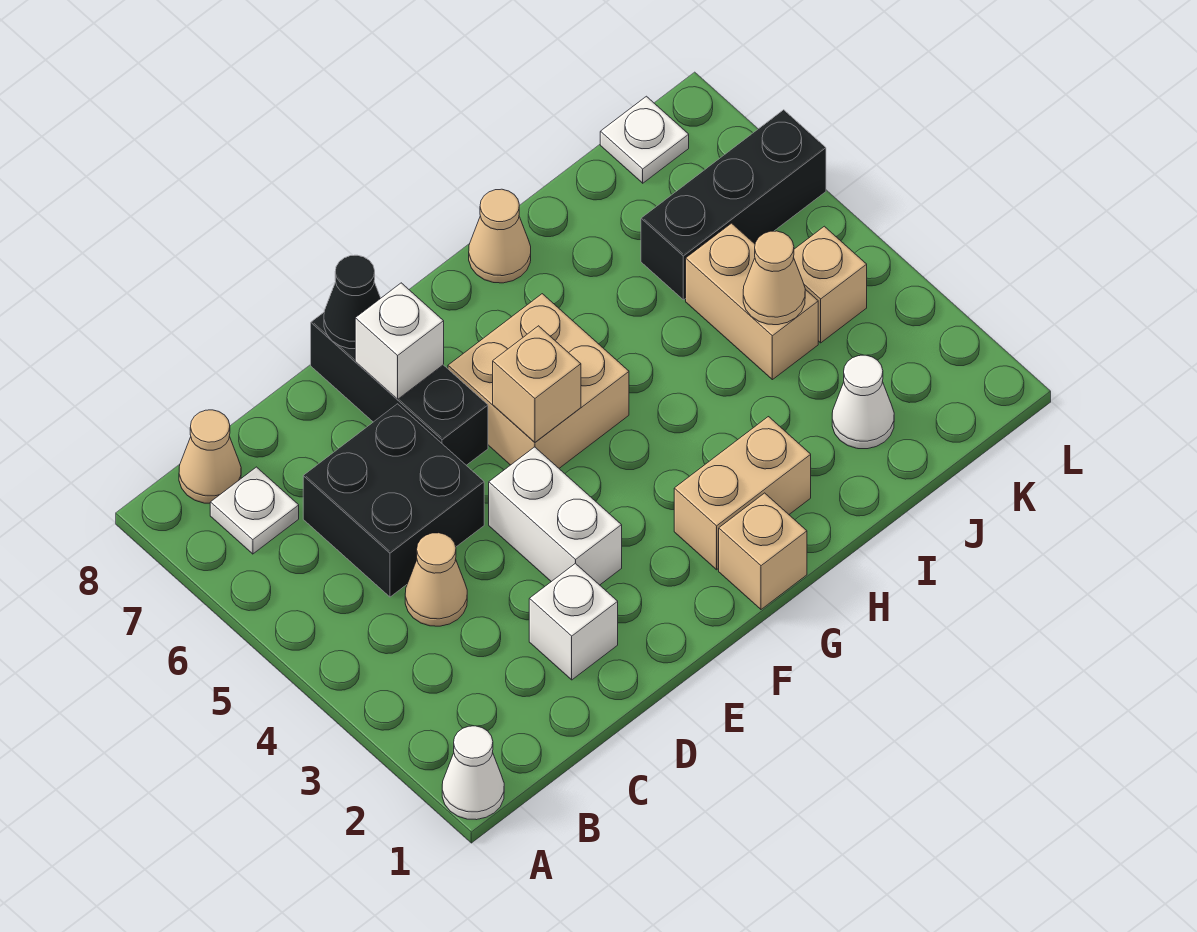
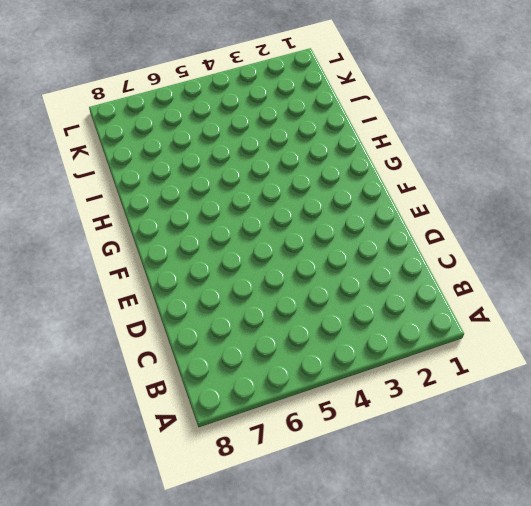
none -> white cone A1 level 1
none -> white plate B7 level 1
none -> tan cone B8 level 1

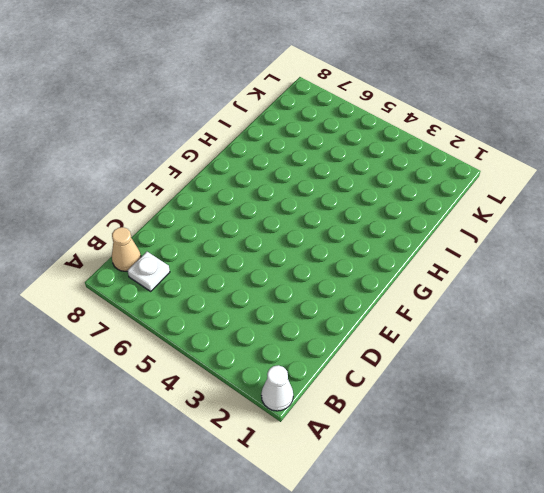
none -> tan cone C4 level 1
none -> black brick C5:D6 level 1
none -> white brick D2 level 1

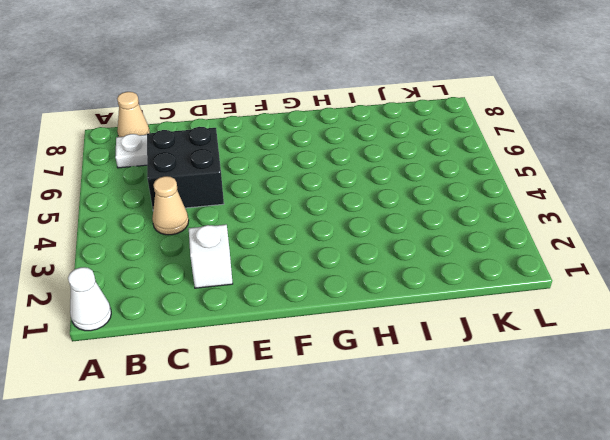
none -> white brick E3:E4 level 1
none -> black brick E6:E8 level 1
none -> tan brick F5:G6 level 1

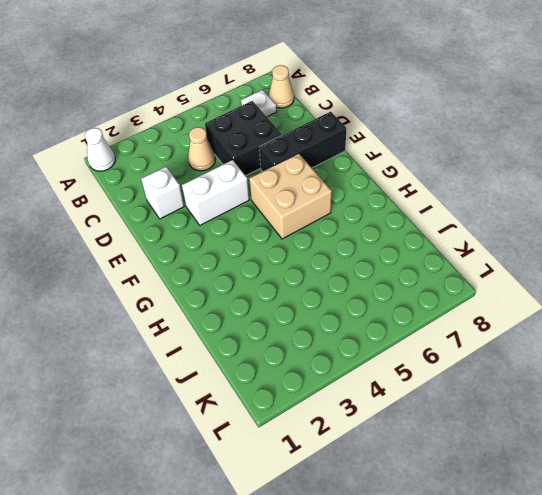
none -> tan brick G1 level 1
none -> tan brick G2:H2 level 1
none -> tan cone H8 level 1

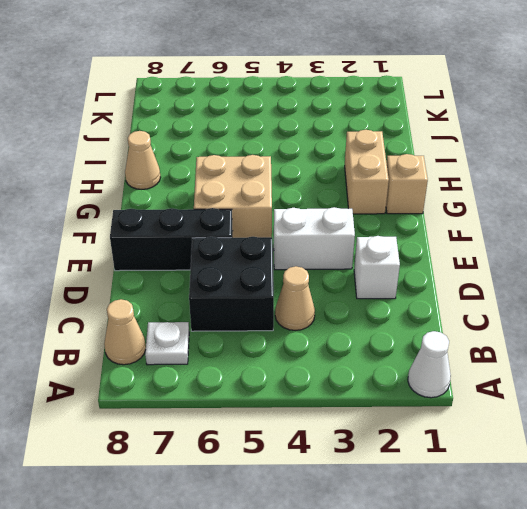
none -> white cone J2 level 1
none -> tan brick J4:J5 level 1
none -> black brick J6:L6 level 1

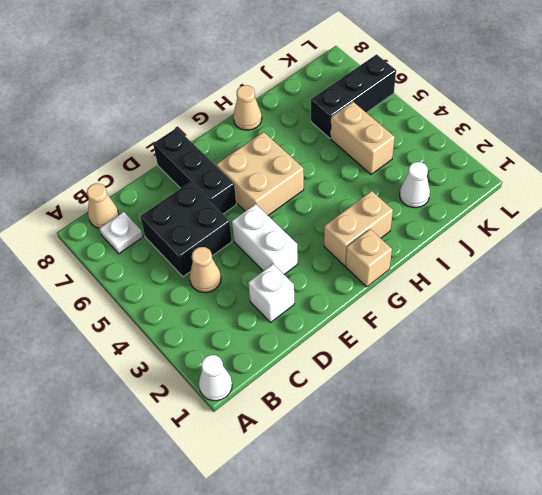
none -> tan brick K4 level 1
none -> white plate K8 level 1
none -> white brick E7 level 2

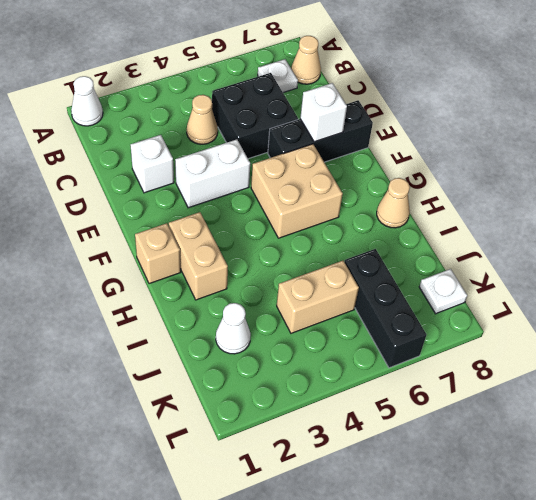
none -> tan brick K4 level 1
none -> black cone E8 level 2
none -> tan brick F5 level 2

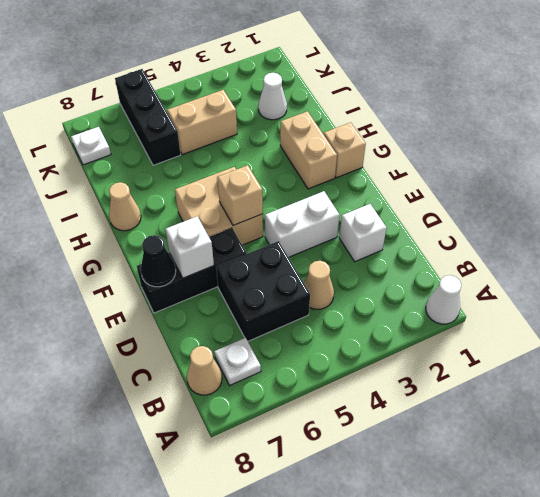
none -> tan brick K4 level 1
none -> tan cone J4 level 2

